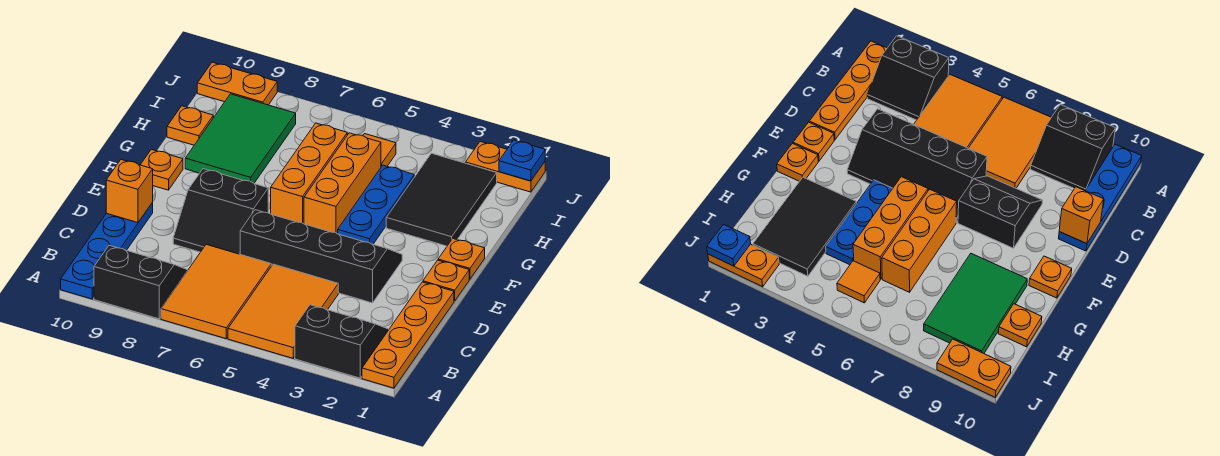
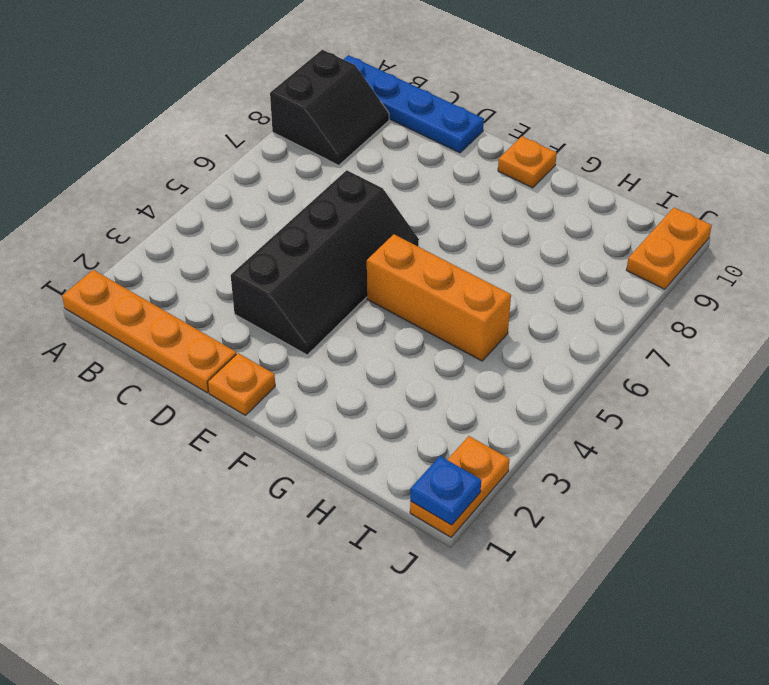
none -> black slope A2:B3 level 1 top A
none -> orange tile A4:C5 level 1
none -> orange tile A6:C7 level 1

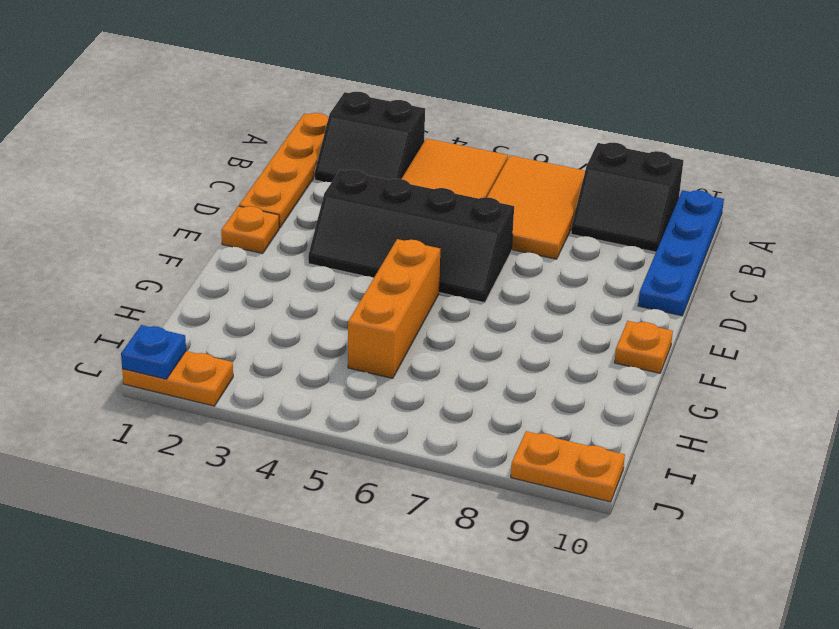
none -> black slope D7:E8 level 1 top E
none -> orange plate F1 level 1
none -> blue plate F4:H4 level 1

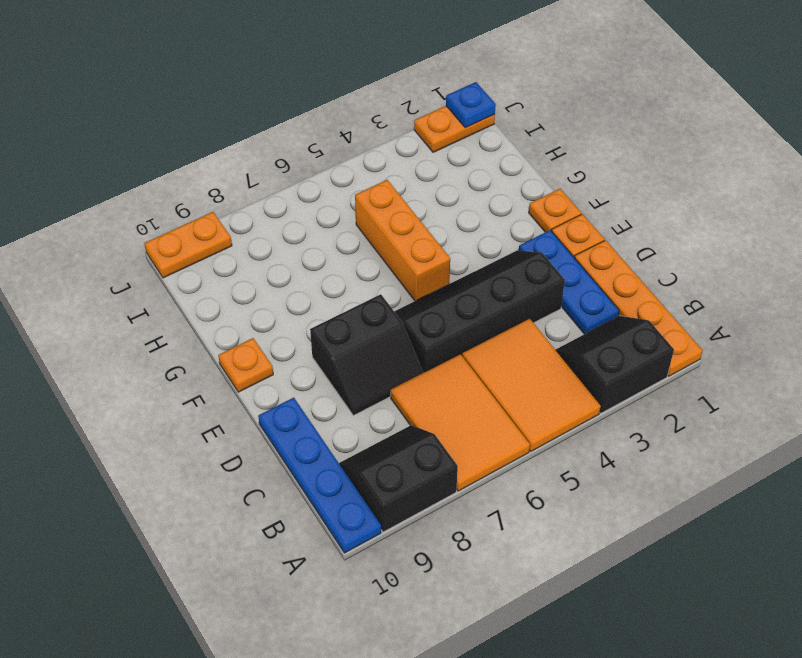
blue plate C2:E2 level 1 -> blue plate F4:H4 level 1
none -> orange brick F6:H6 level 1
none -> black tile G2:I3 level 1
none -> green tile G8:I9 level 1

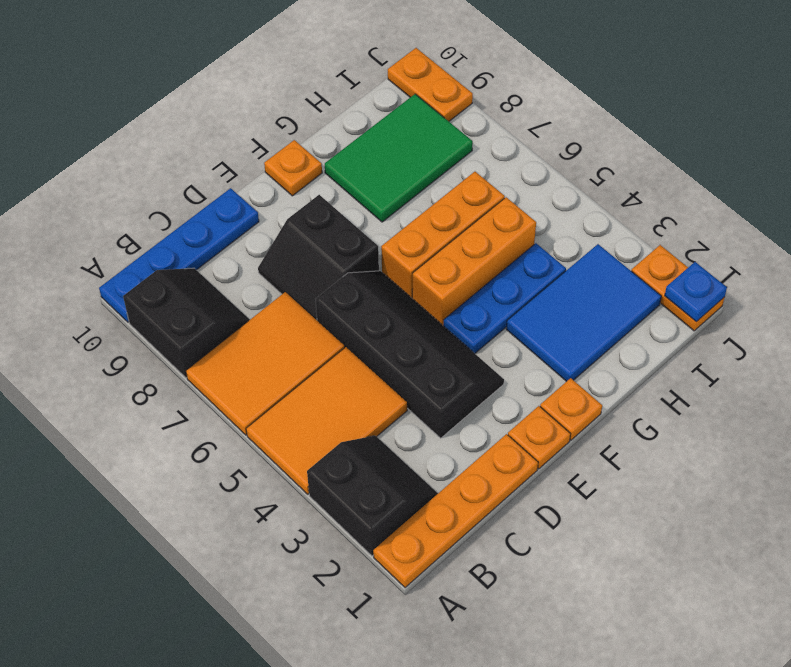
blue tile G2:I3 level 1 -> black tile G2:I3 level 1
none -> orange plate H10 level 1
none -> orange tile I5 level 1
none -> orange brick D10 level 2

